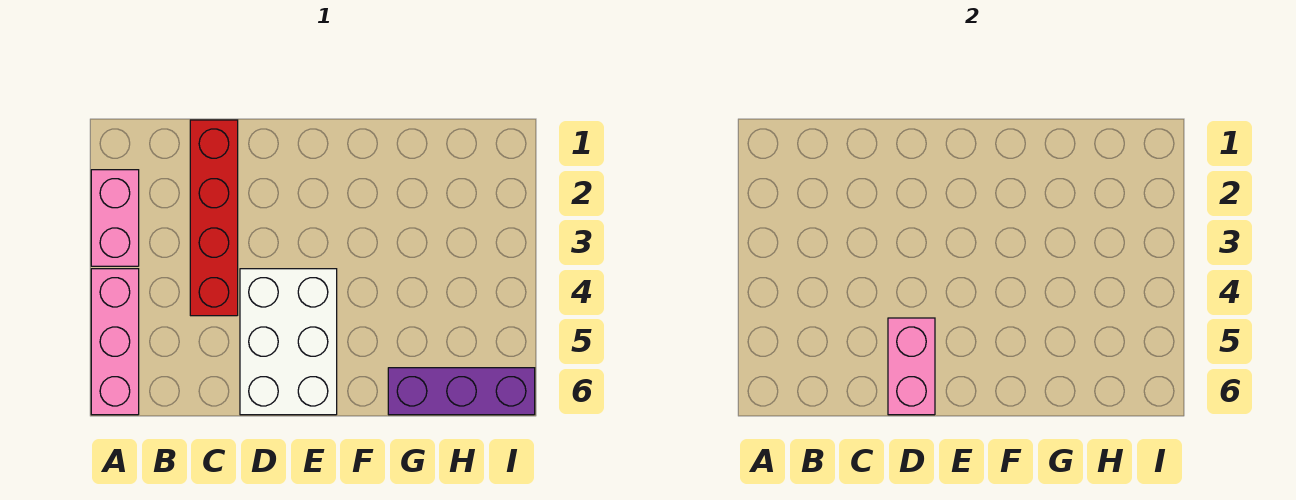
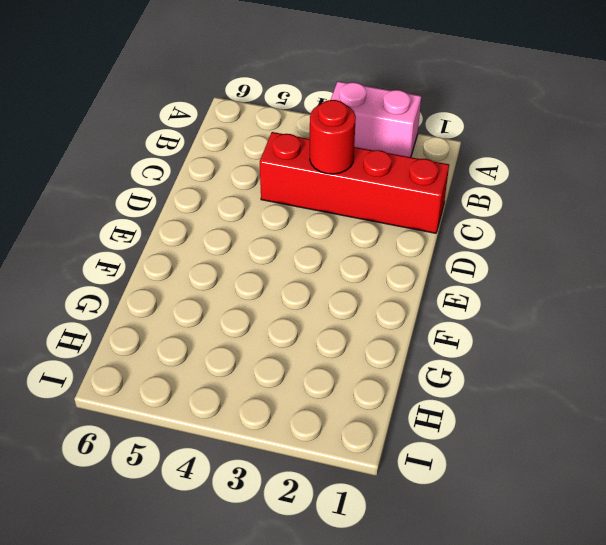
red round brick C3 level 2 -> none
none -> pink brick A4:A6 level 1
none -> white brick D4:E6 level 1

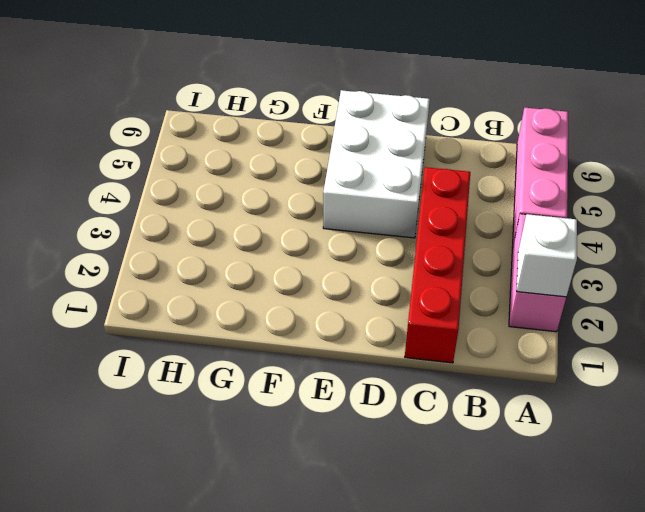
white brick A2 level 2 -> none
none -> purple brick G6:I6 level 1
none -> pink brick D5:D6 level 2

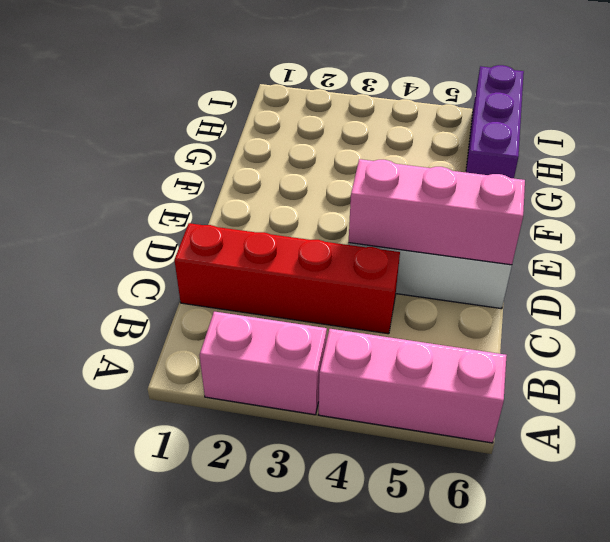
pink brick D4:D6 level 2 -> pink brick D5:D6 level 2

